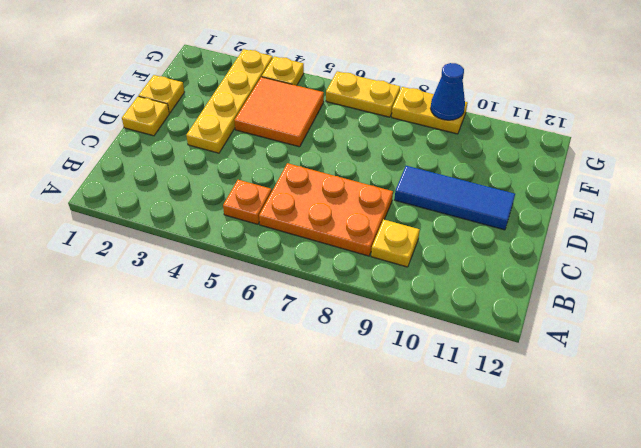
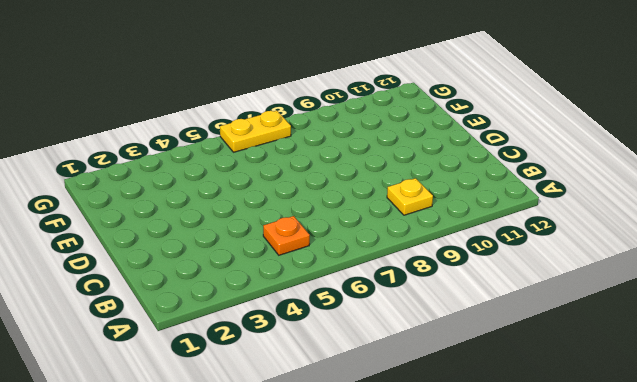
none -> orange plate B6:C8 level 1
none -> yellow plate D1 level 1
none -> yellow plate D3:G3 level 1

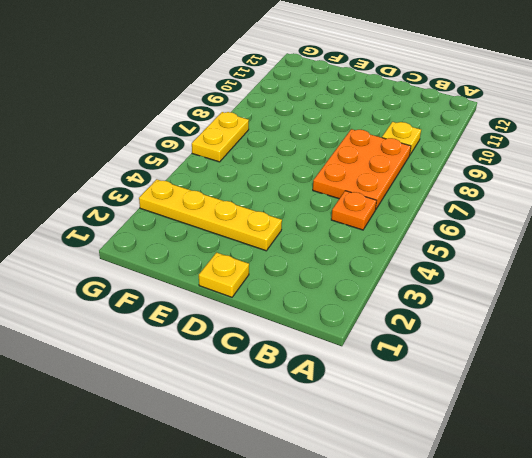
none -> blue tile D9:D11 level 1
none -> yellow plate E1 level 1
none -> orange tile E4:F5 level 1

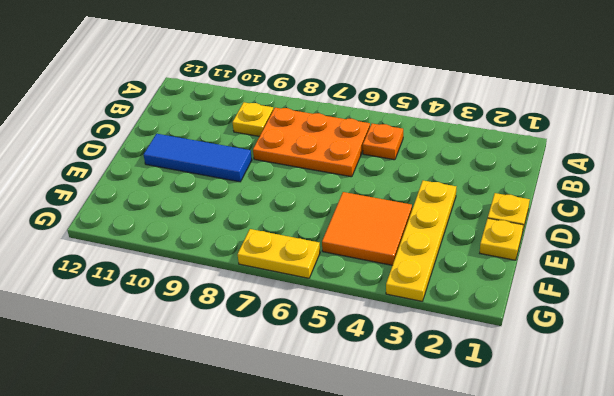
none -> yellow plate G4 level 1
none -> yellow plate G8:G9 level 1
none -> blue cone G9 level 2

